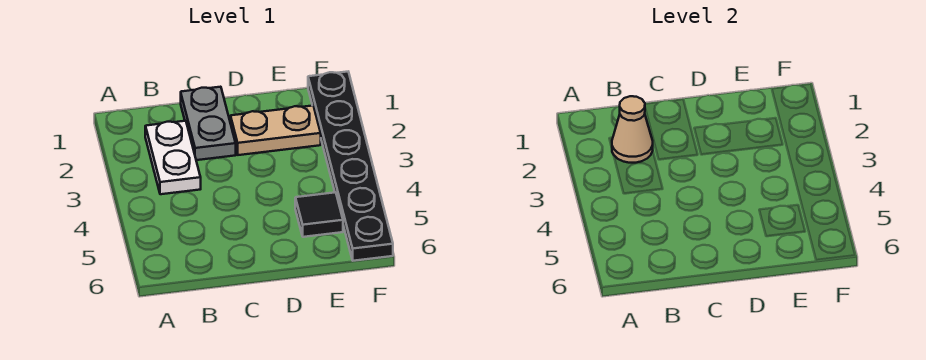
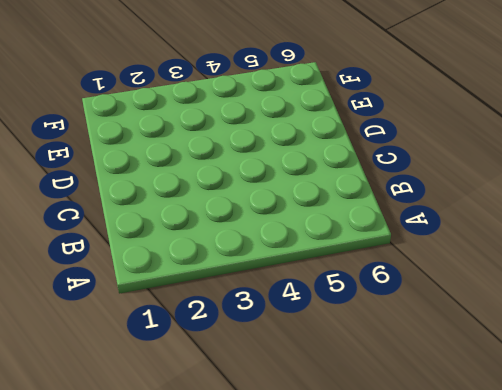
none -> white plate B2:B3 level 1
none -> grey plate C1:C2 level 1

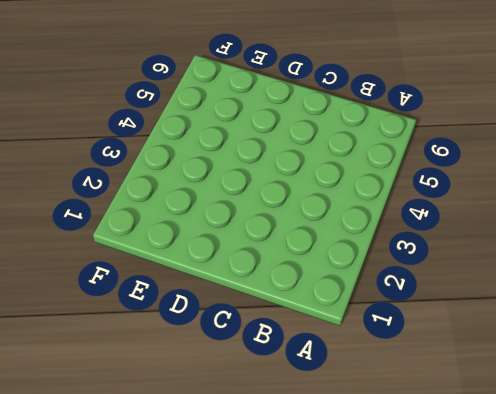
none -> white plate B2:B3 level 1
none -> grey plate C1:C2 level 1

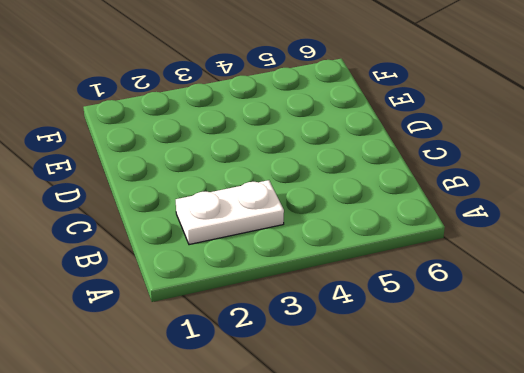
none -> grey plate C1:C2 level 1
none -> tan plate D2:E2 level 1

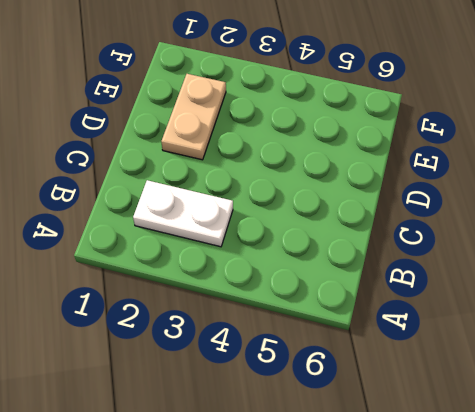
none -> grey plate C1:C2 level 1
none -> black tile E5 level 1

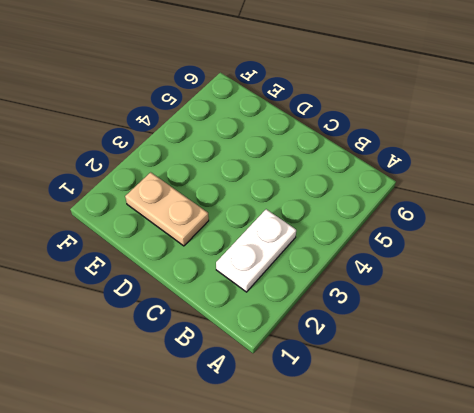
none -> grey plate C1:C2 level 1
none -> black tile E5 level 1

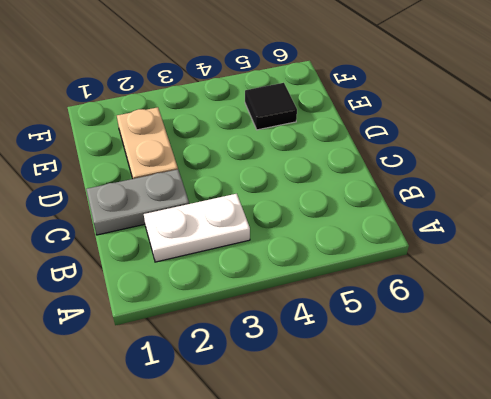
none -> black plate F1:F6 level 1
none -> tan cone B2 level 2

